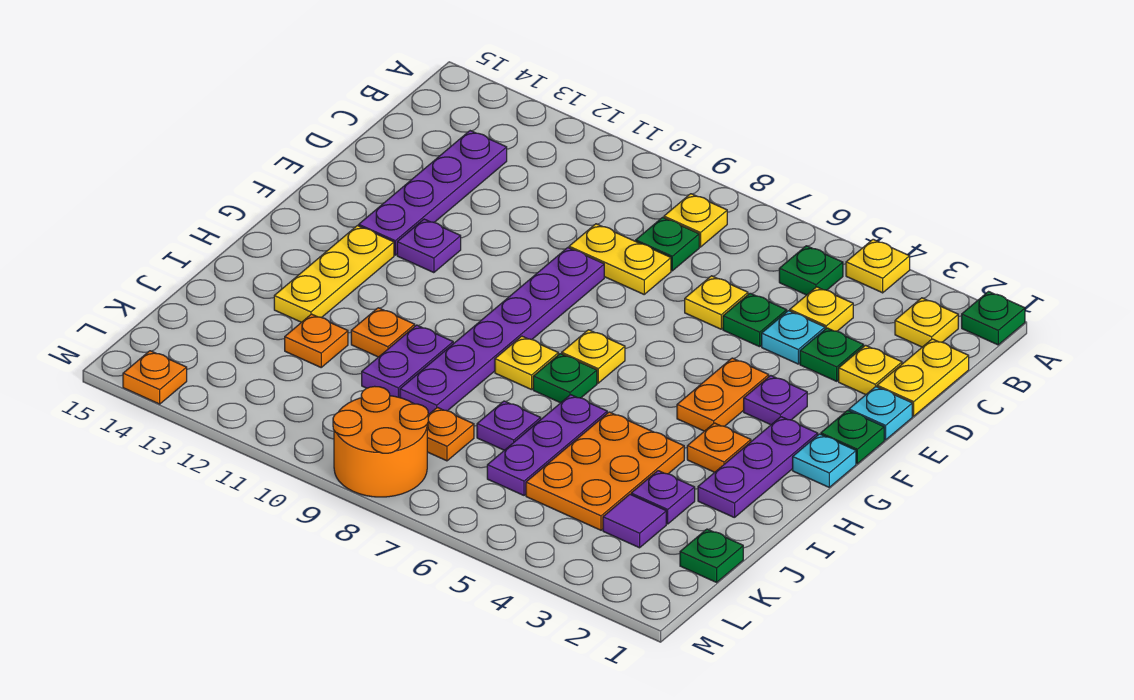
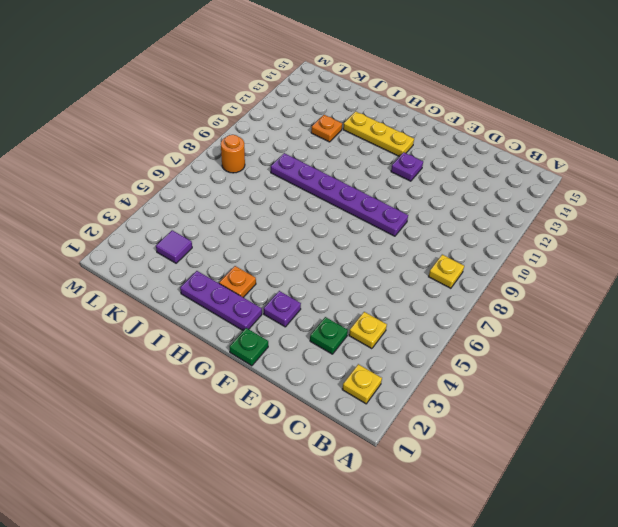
orange round brick L8 level 1 -> orange round brick L8:M9 level 1
none -> green plate A1 level 1
none -> yellow plate A4 level 1
none -> green plate B5 level 1
none -> yellow plate C1:D1 level 1

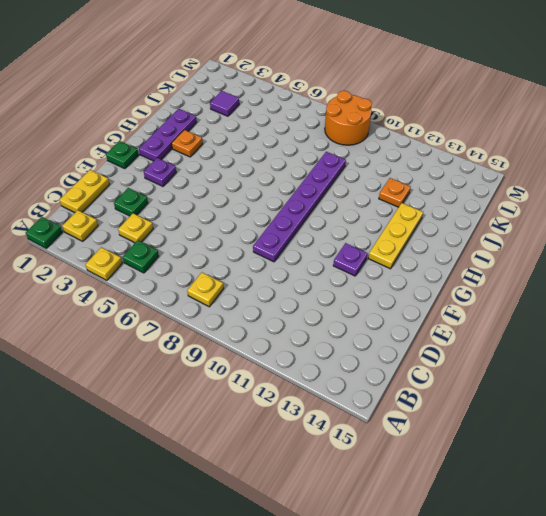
none -> green plate C8 level 1
none -> purple plate C13:F13 level 1
none -> yellow plate D2 level 1
none -> cyan plate D4 level 1

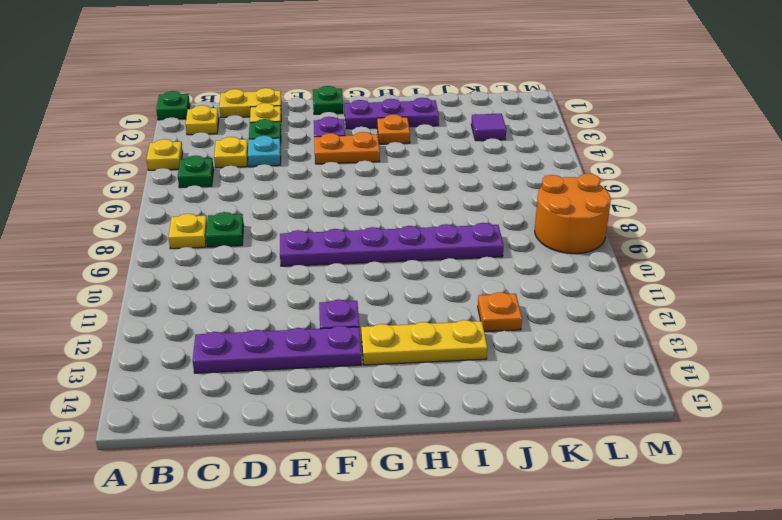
none -> green plate D5 level 1
none -> yellow plate D6 level 1
none -> yellow plate D8:D9 level 1
none -> cyan plate E1 level 1

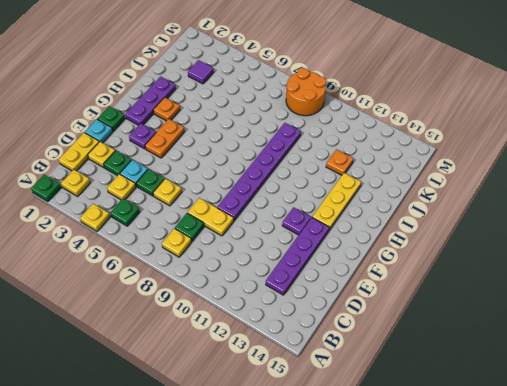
none -> cyan plate G1 level 1
none -> yellow plate G7 level 1
none -> green plate H7 level 1
none -> yellow plate H8 level 1

